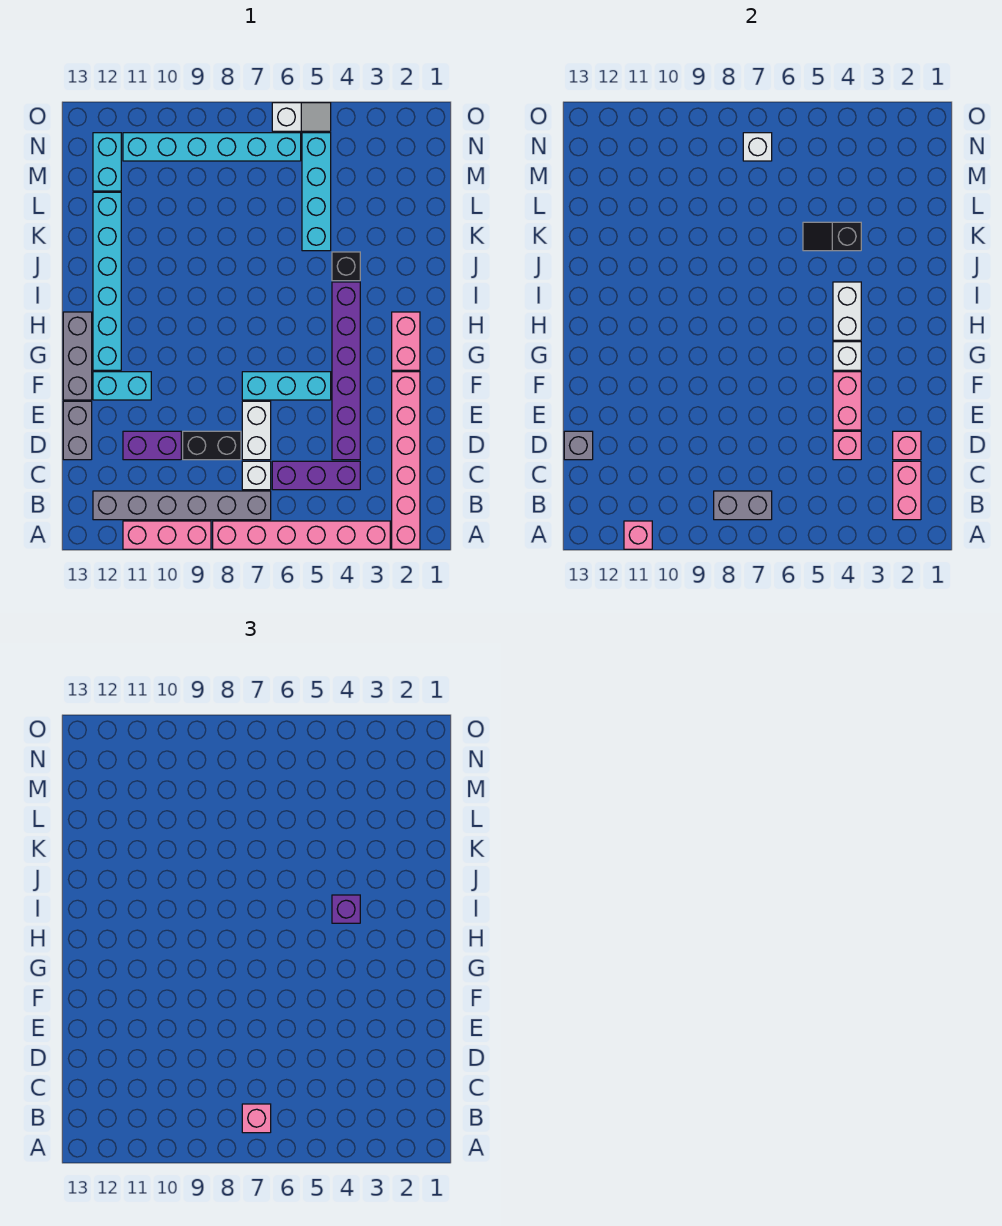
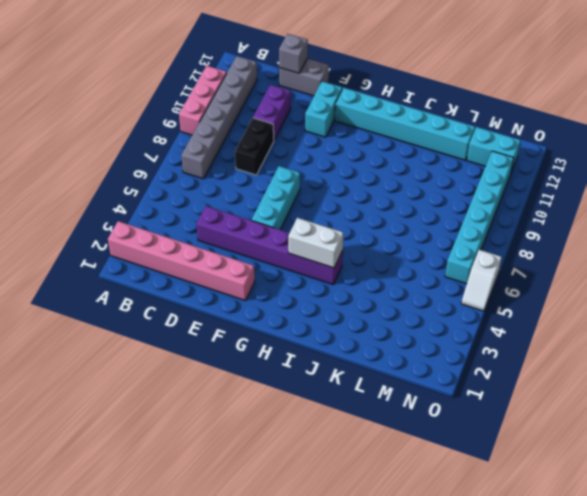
none -> pink brick A3:A8 level 1
none -> purple brick C4:C6 level 1
none -> white brick C7 level 1
none -> white brick D7:E7 level 1

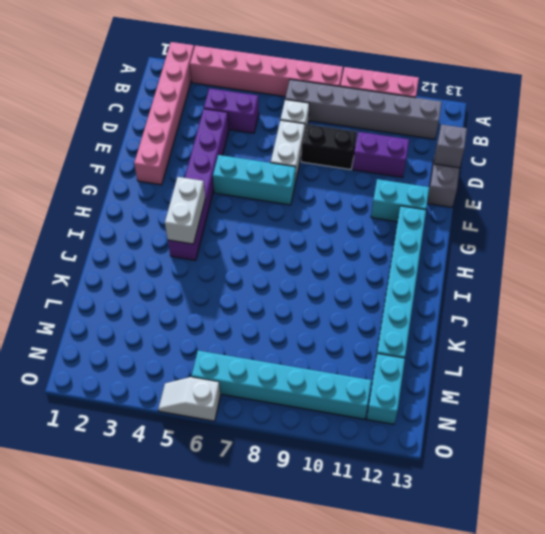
purple brick C4:C5 level 1 -> purple brick C4:C6 level 1
none -> grey brick F13:H13 level 1
none -> pink brick G2:H2 level 1
none -> black brick J4 level 1
none -> cyan brick K5:N5 level 1

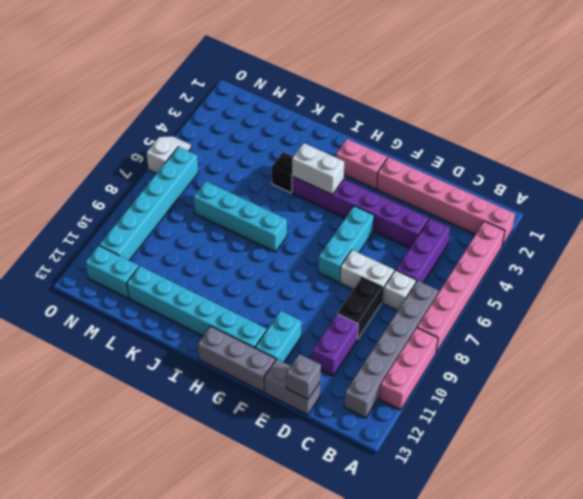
cyan brick I7:L7 level 1 -> cyan brick K5:N5 level 1
none -> pink brick A11 level 2
none -> pink brick B2:C2 level 2
none -> grey brick B7:B8 level 2
none -> pink brick D2 level 2

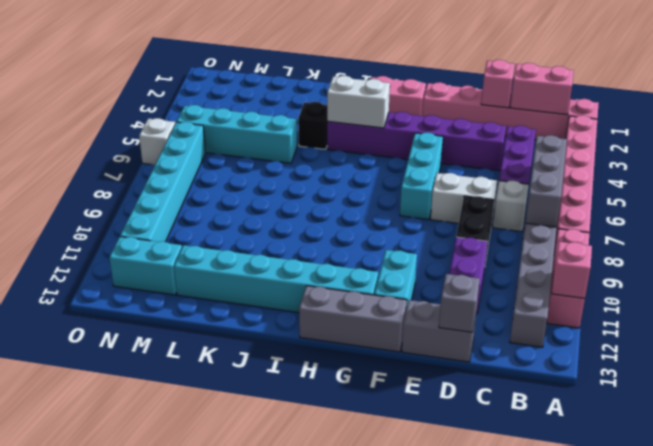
grey brick B6:B8 level 2 -> grey brick B7:B8 level 2
none -> pink brick D4 level 2
none -> pink brick E4:F4 level 2
none -> white brick G4 level 2
none -> black slope K4:K5 level 2 top 4

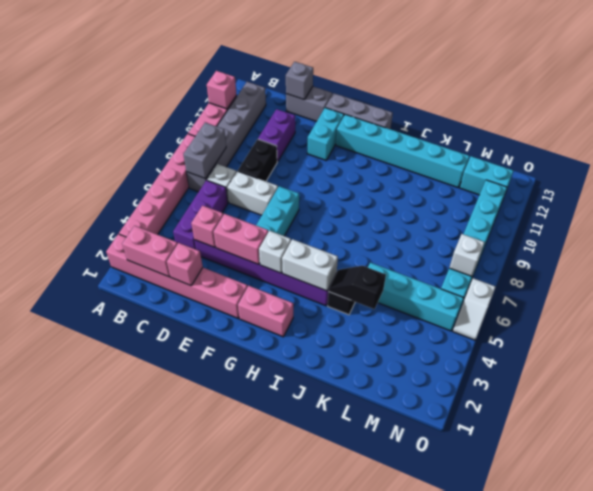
black slope J4:K4 level 2 top K -> black slope K4:K5 level 2 top 4
none -> pink brick B7 level 3
none -> purple brick I4 level 3

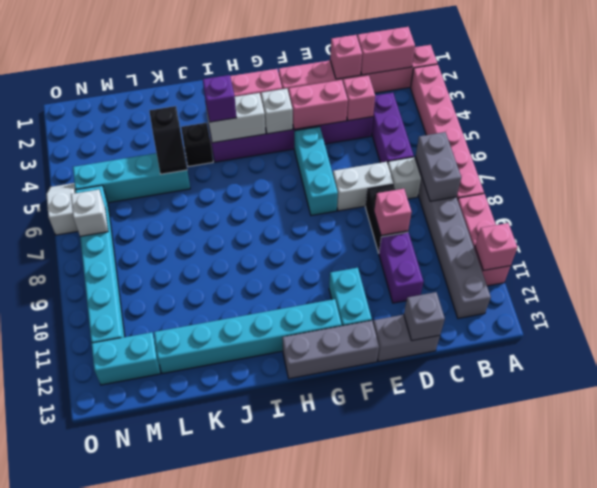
pink brick D9 level 2 -> pink brick B7 level 3

